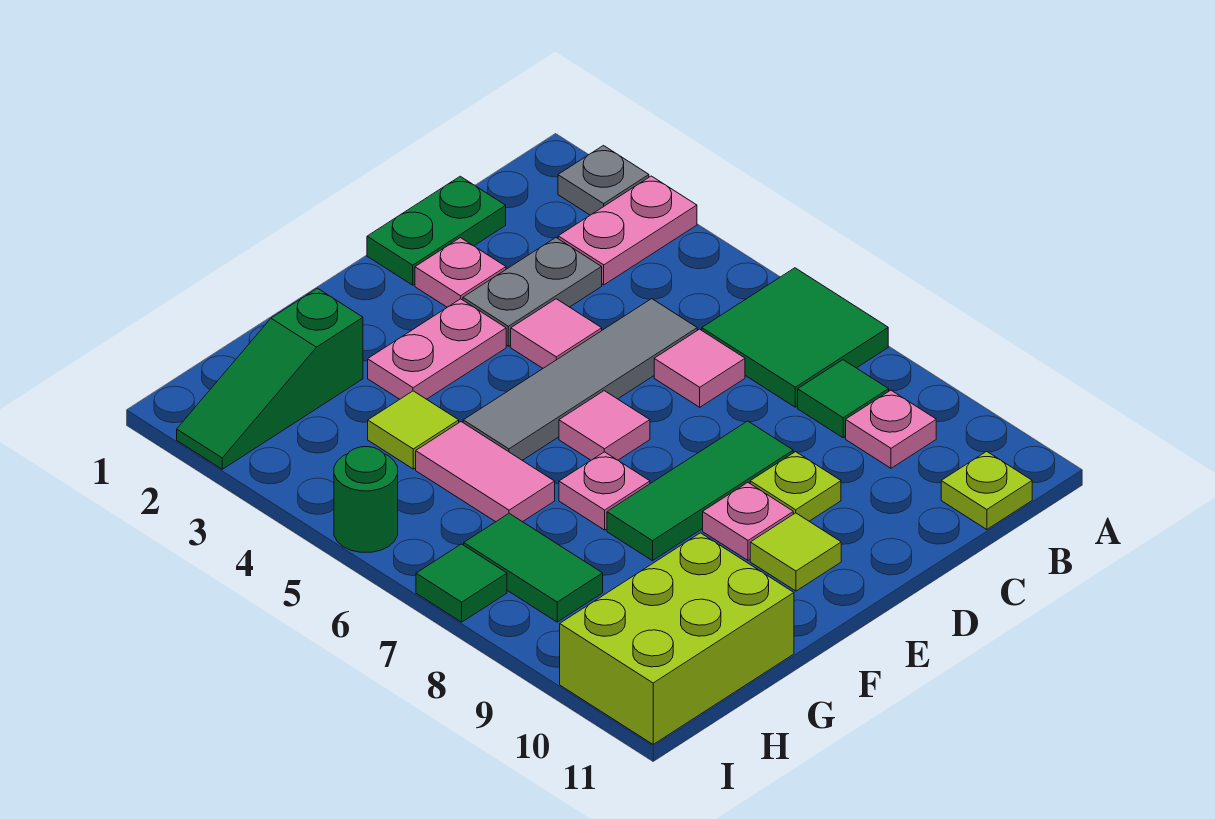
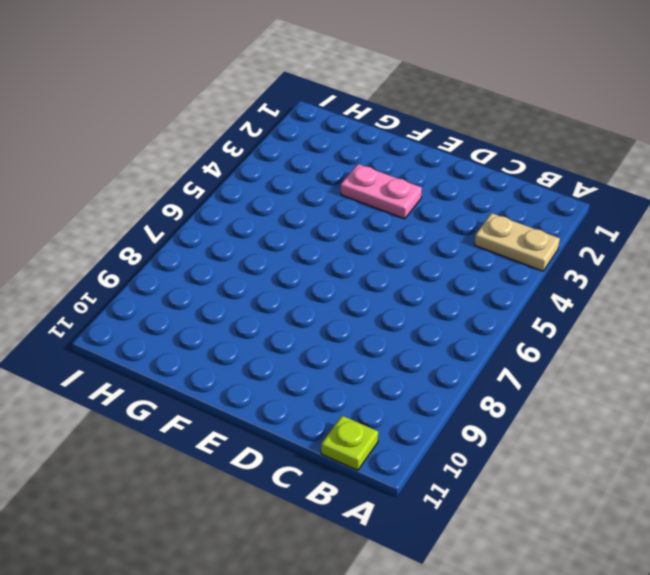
tan plate A3:B3 level 1 -> pink plate A3:B3 level 1
none -> grey plate A2 level 1
none -> green tile A6:B7 level 1
none -> green tile B8 level 1

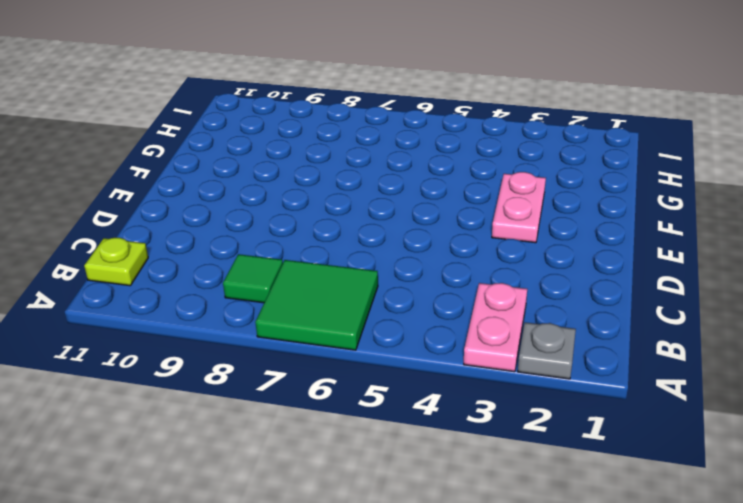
none -> pink plate B9 level 1
none -> green plate C1:D1 level 1
none -> grey plate C3:D3 level 1

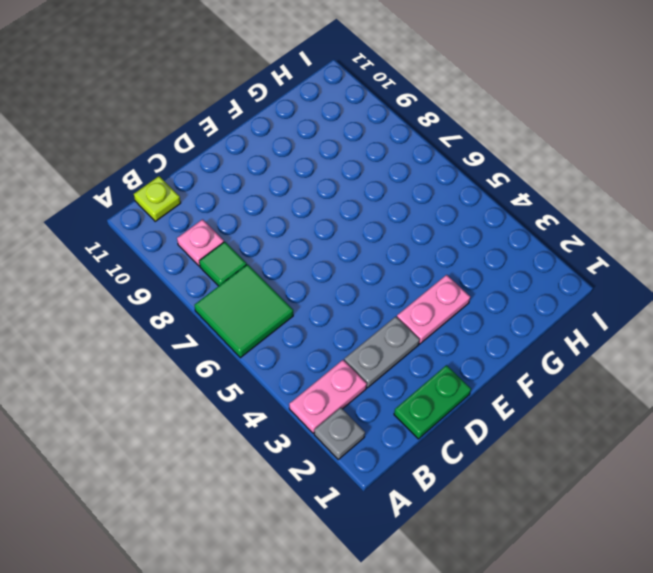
none -> grey tile C5:F5 level 1
none -> pink tile C6 level 1
none -> pink plate D2 level 1

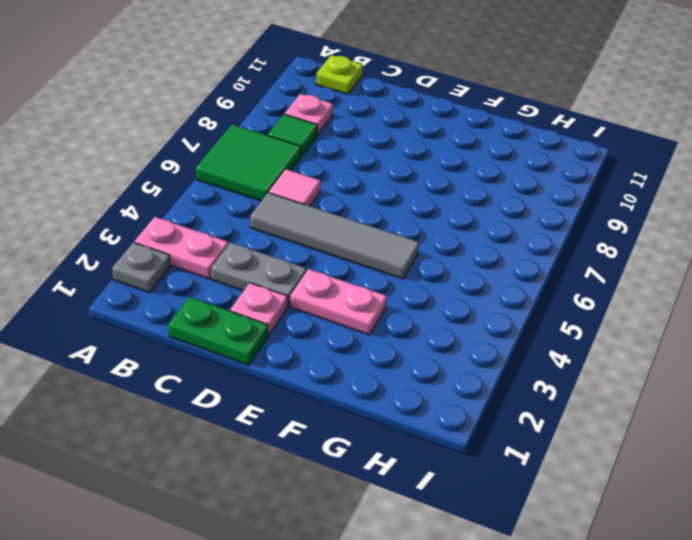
none -> pink tile D4 level 1
none -> green tile D8:F8 level 1
none -> lime plate D9 level 1

